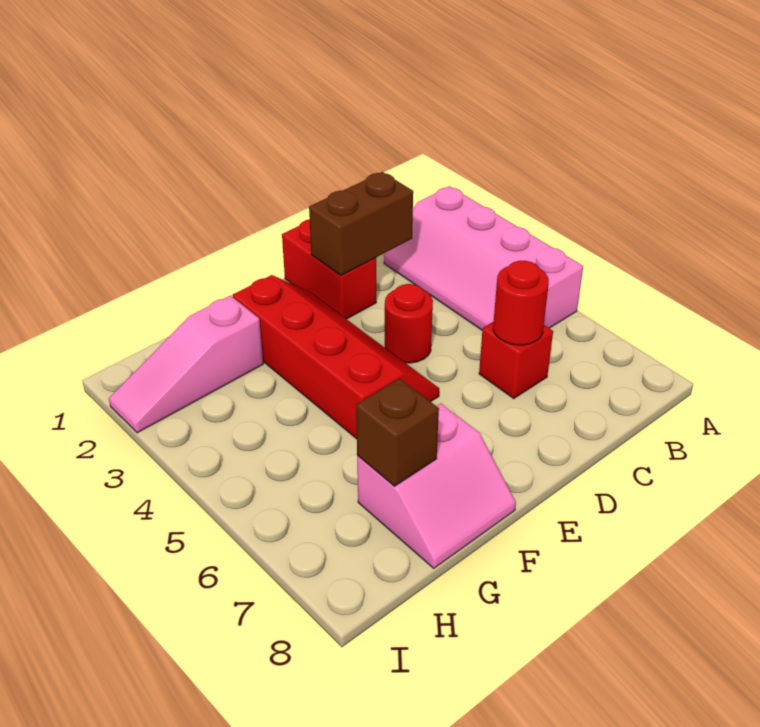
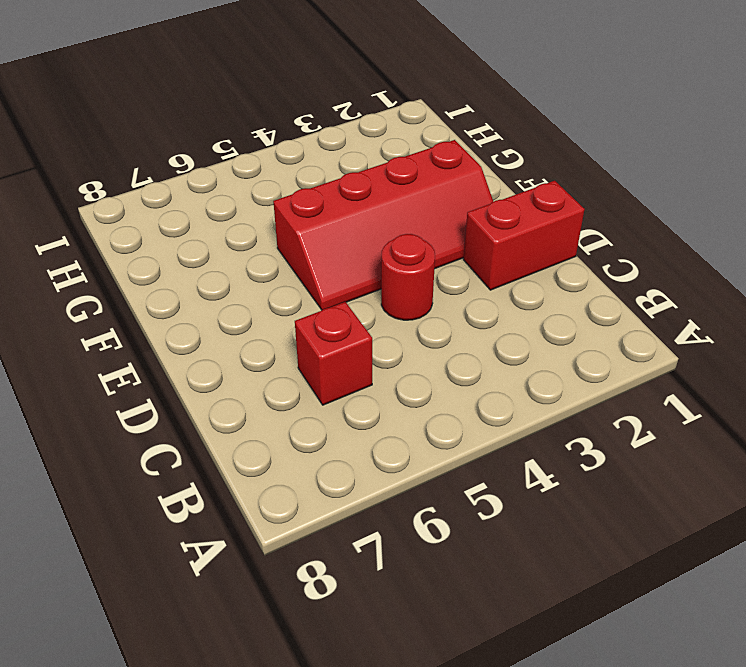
none -> pink slope A2:B5 level 1 top A
none -> pink slope F7:G8 level 1 top 7

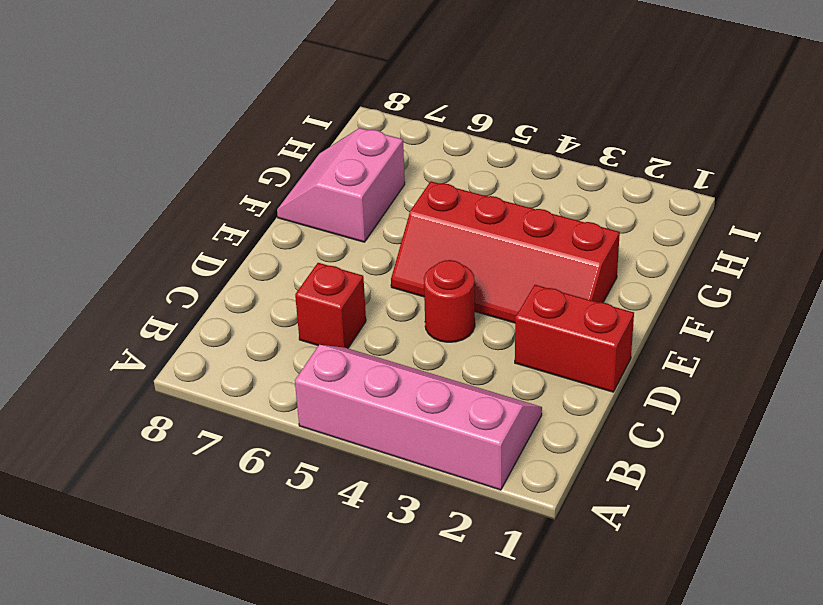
none -> pink slope G2:I2 level 1 top G
none -> brown brick C2:D2 level 2

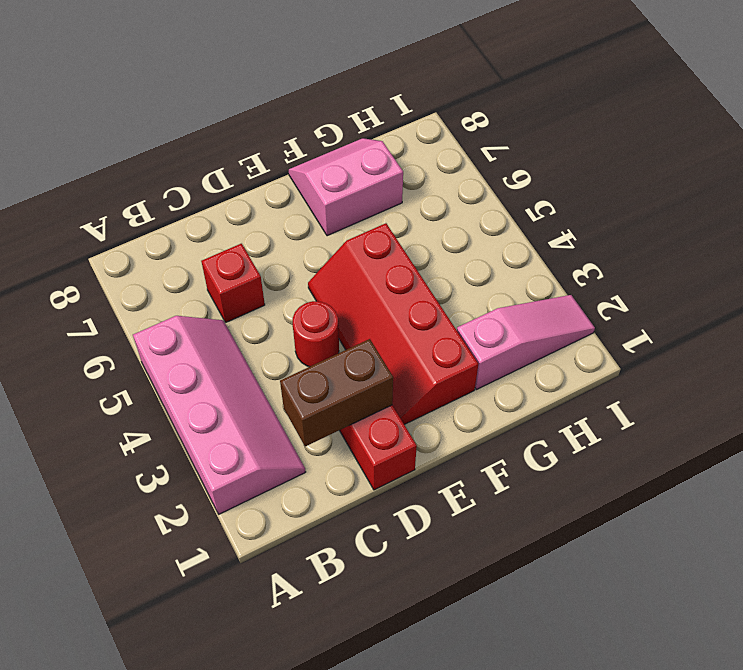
none -> red round brick C6 level 2
none -> brown brick G7 level 2

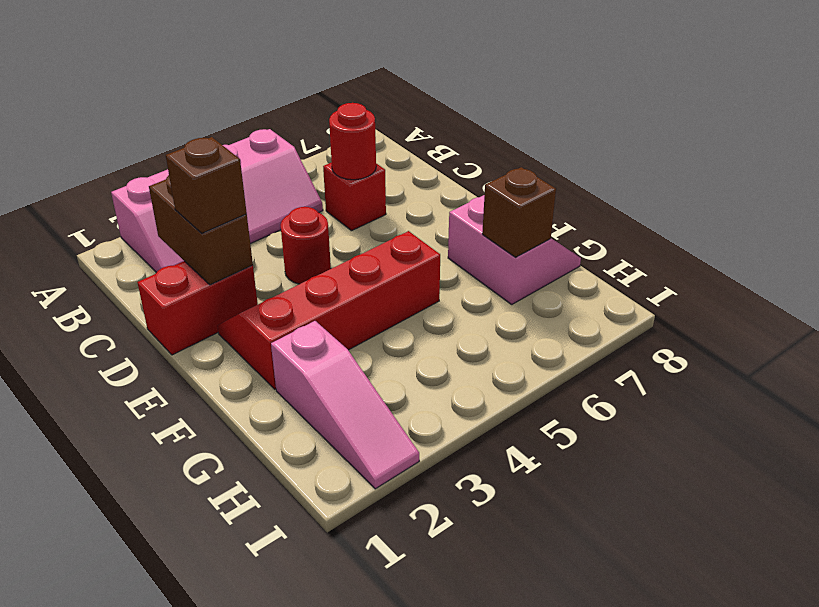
brown brick D2 level 3 -> none

